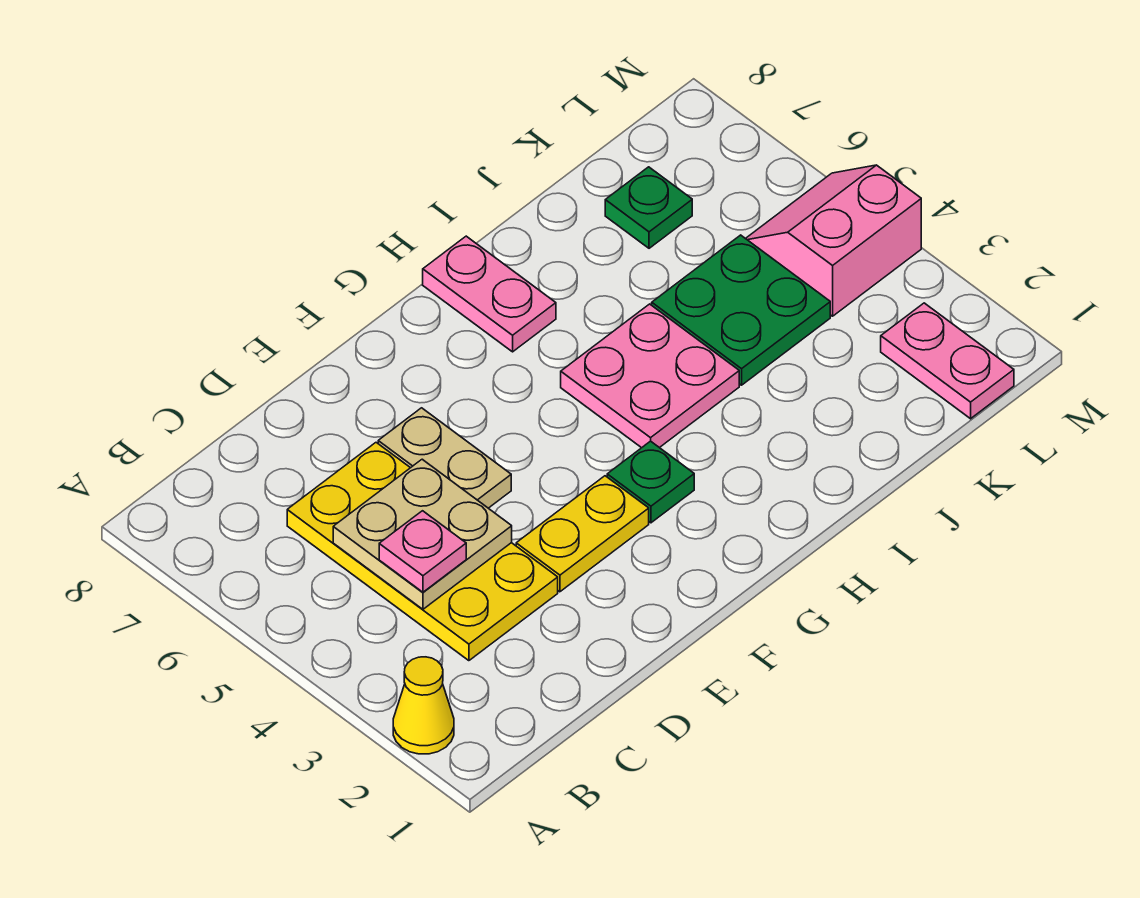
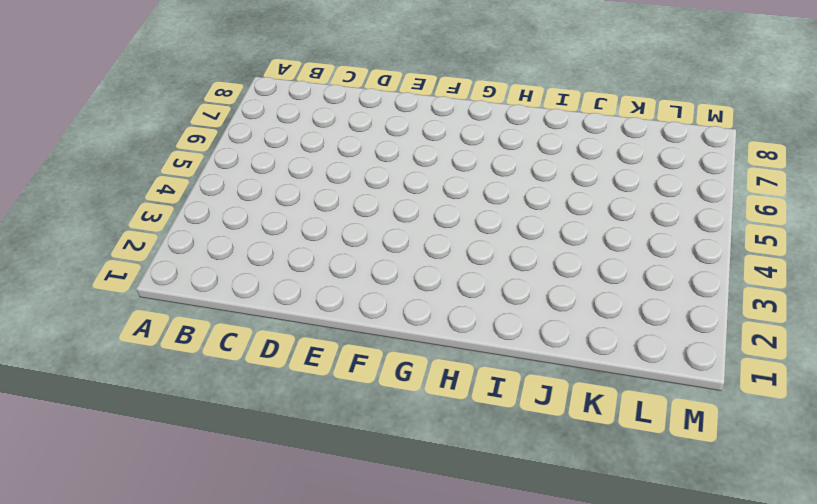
none -> yellow cone A2 level 1
none -> yellow plate C3:D6 level 1
none -> yellow plate E3:F3 level 1

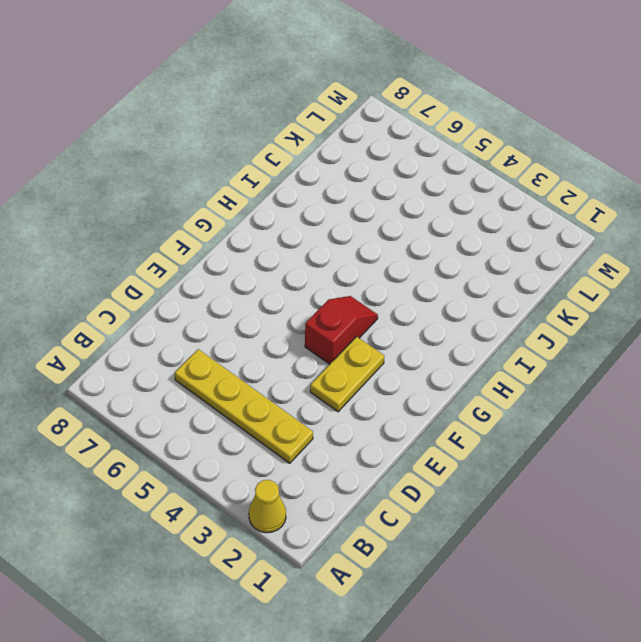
yellow plate C3:C6 level 1 -> yellow plate C3:D6 level 1
red slope F4:G4 level 1 top F -> none
none -> tan plate E5:E6 level 1
none -> green plate G3 level 1
none -> pink plate H4:I5 level 1

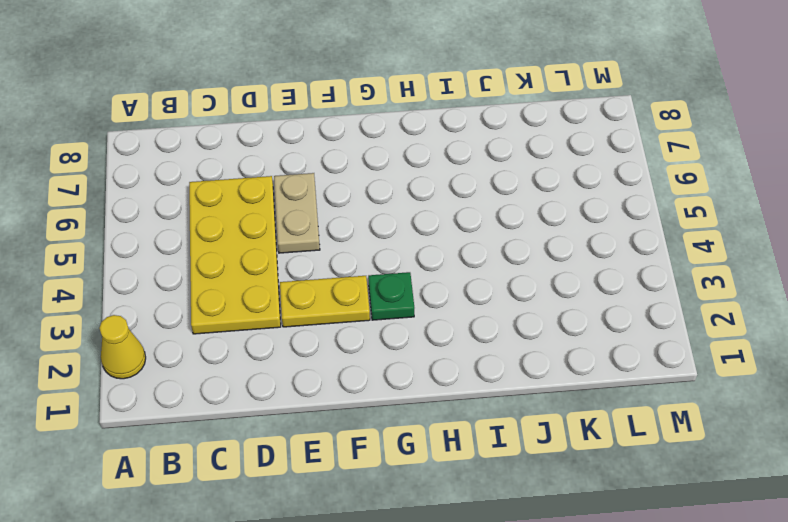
none -> pink plate H4:I5 level 1
none -> pink plate H7:H8 level 1
none -> green plate J4:K5 level 1

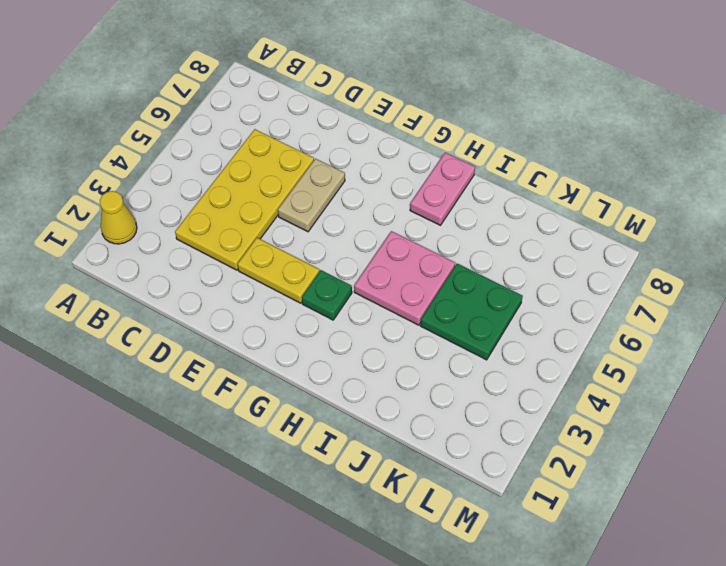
none -> green plate K7 level 1
none -> pink plate L1:L2 level 1
none -> pink slope L4:M5 level 1 top 4

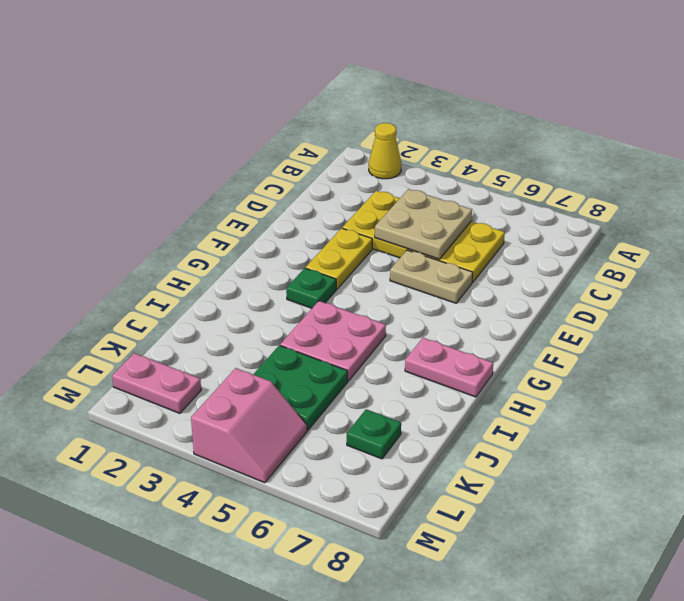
none -> pink plate C4 level 3

